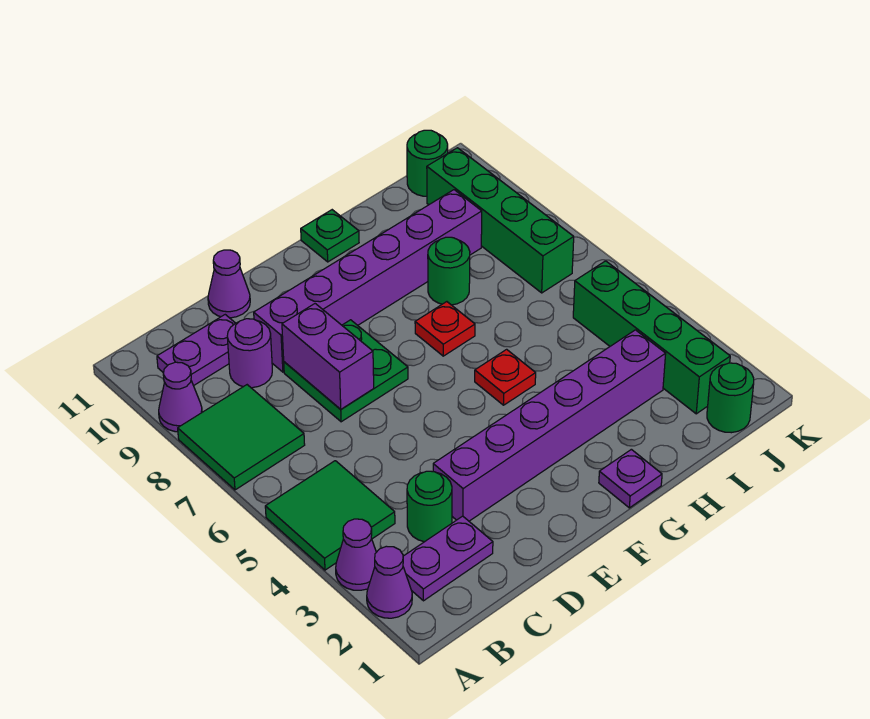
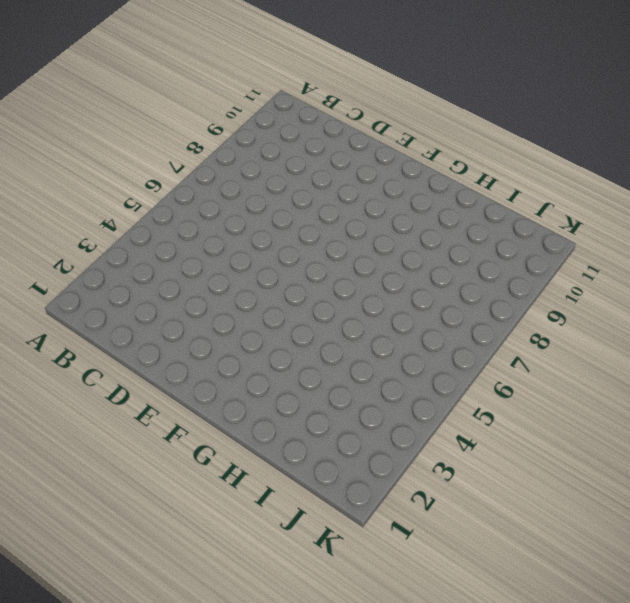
none -> purple cone A2 level 1
none -> purple cone A3 level 1
none -> green tile A4:B5 level 1

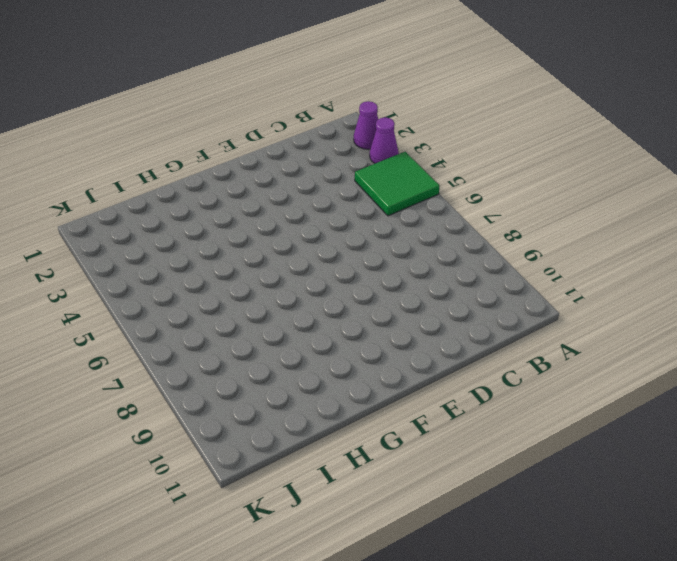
none -> green tile A7:B8 level 1
none -> purple cone A9 level 1
none -> purple plate B2:C2 level 1

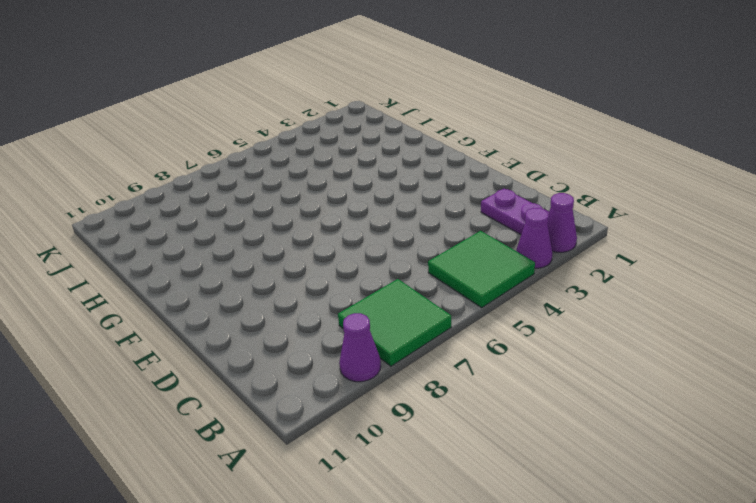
none -> purple plate B10:C10 level 1
none -> green round brick C3 level 1
none -> purple round brick C9 level 1

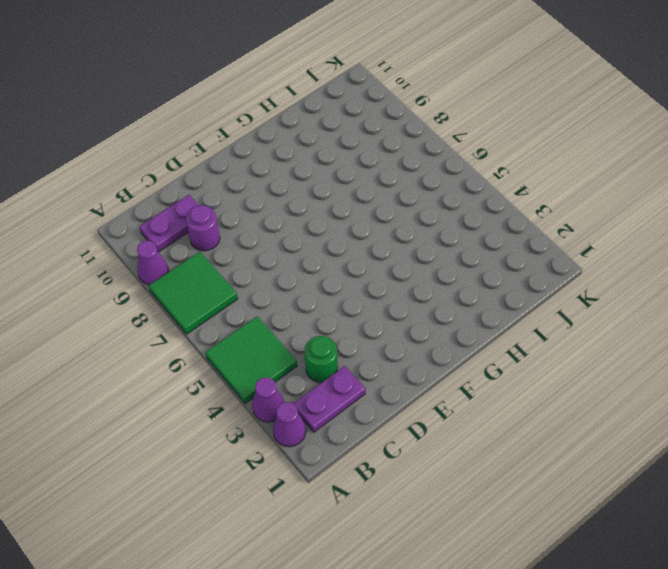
none -> purple brick D3:I3 level 1
none -> green plate D7:E8 level 1
none -> purple brick D9:I9 level 1

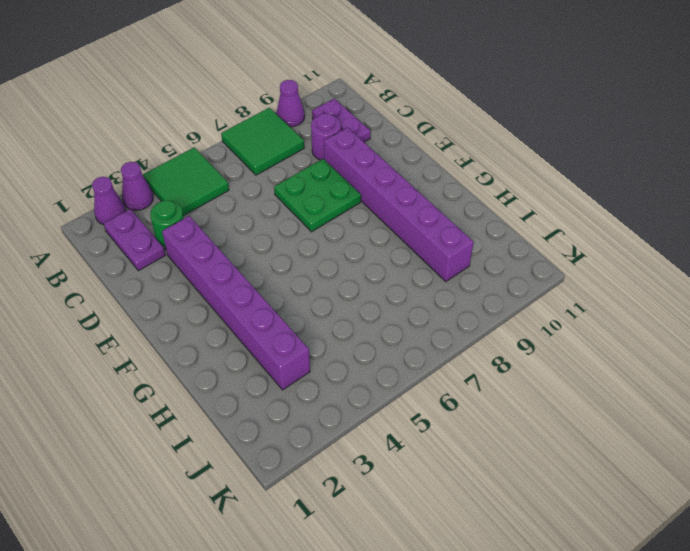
none -> purple cone D11 level 1
none -> purple plate G1 level 1
none -> red plate G5 level 1

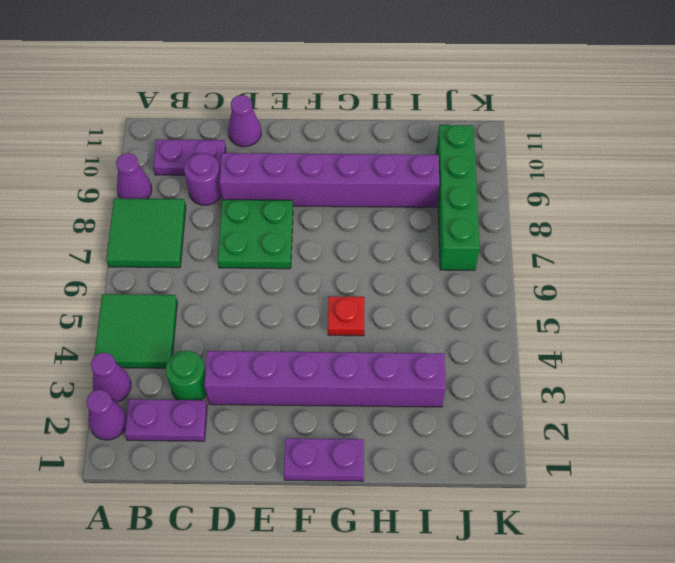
purple plate F1:G1 level 1 -> purple plate G1 level 1
none -> red plate G7 level 1
none -> green plate G11 level 1
none -> green round brick H8 level 1

